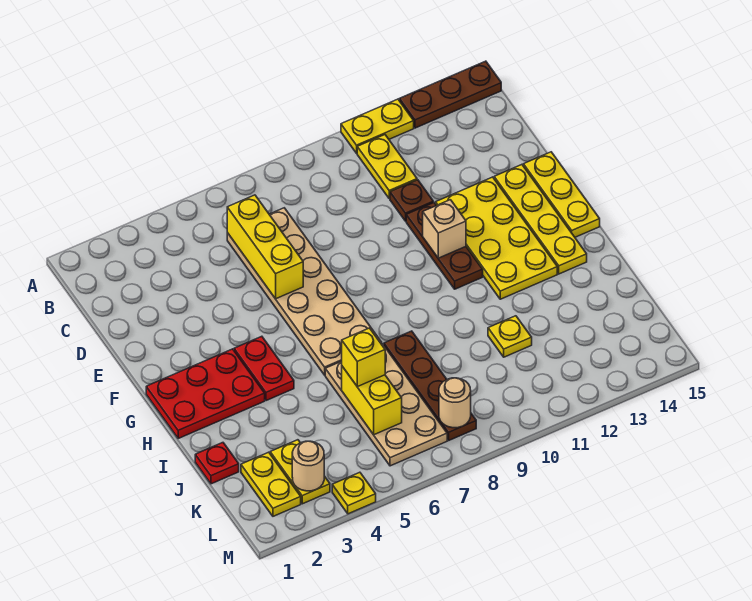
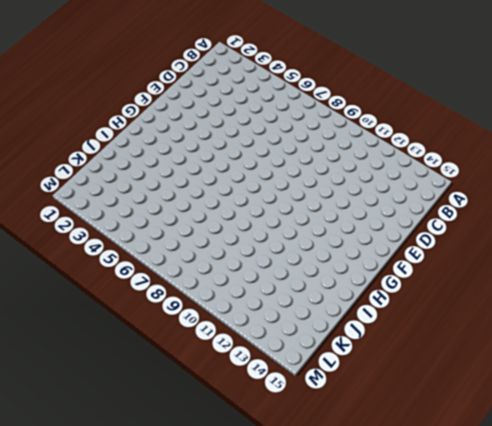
none -> yellow plate A11:A12 level 1
none -> brown plate A13:A15 level 1
none -> yellow plate B11:C11 level 1

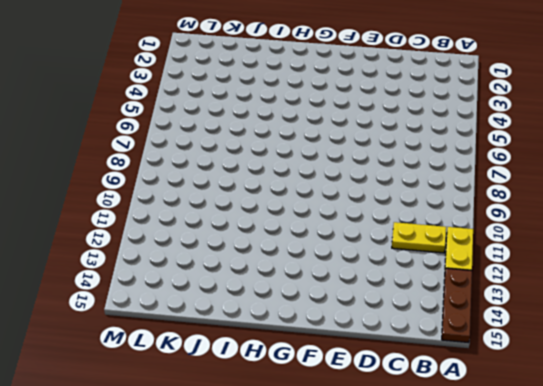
none -> tan plate C6:H7 level 1
none -> brown plate D11 level 1
none -> brown plate E11:G11 level 1

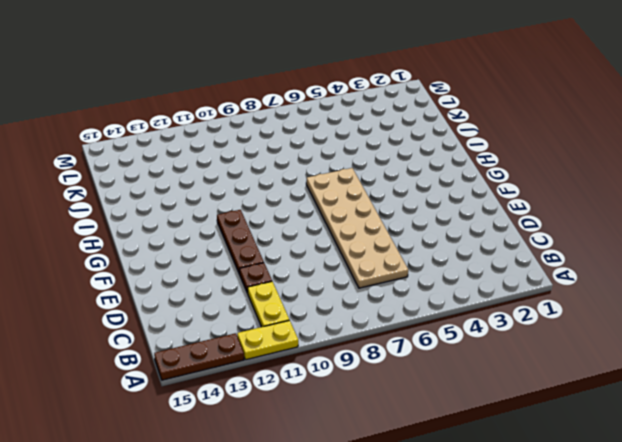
none -> yellow plate E12:H13 level 1
none -> yellow plate E14:H14 level 1
none -> yellow plate E15:G15 level 1

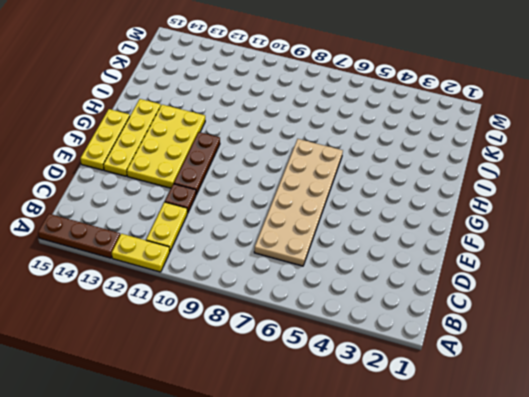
none -> red plate G1:H3 level 1
none -> red plate G4:H4 level 1
none -> tan plate I6:L7 level 1

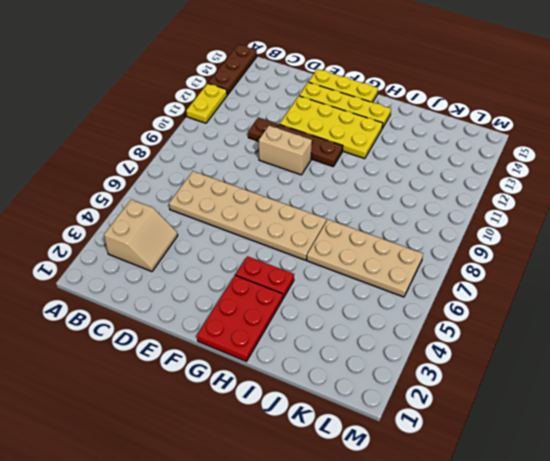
tan slope B3:C4 level 1 top B -> none
tan brick E10:F10 level 1 -> none
none -> yellow plate B11:C11 level 1
none -> brown plate I8:L8 level 1
none -> red plate J1 level 1

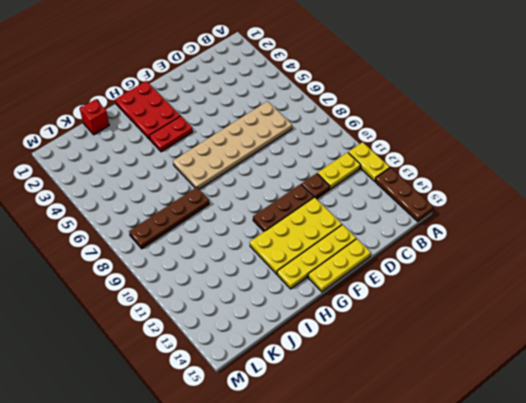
red brick J1 level 1 -> red plate J1 level 1
none -> tan plate I6:L7 level 1
none -> yellow plate J11 level 1
none -> yellow plate K2:L2 level 1

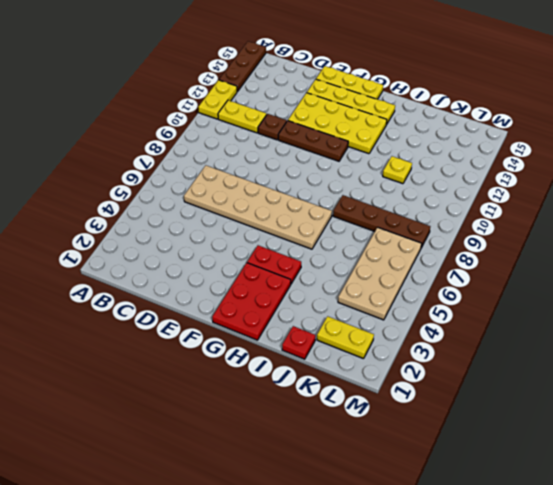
tan plate K4:L7 level 1 -> tan plate I6:L7 level 1
none -> yellow plate K3:L3 level 1
none -> yellow plate M4 level 1
none -> yellow brick C6:E6 level 2

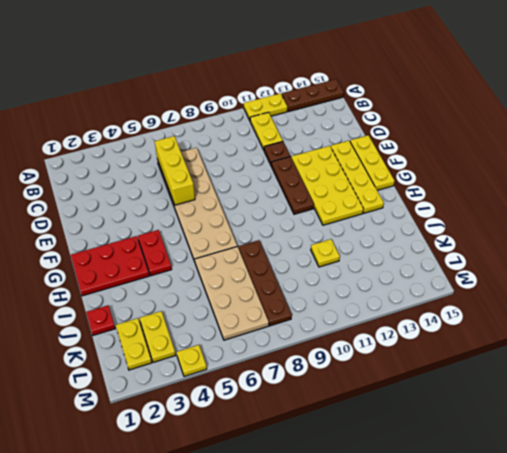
none -> tan brick F11 level 2
none -> yellow brick J6:K6 level 2
none -> tan round brick L3 level 2

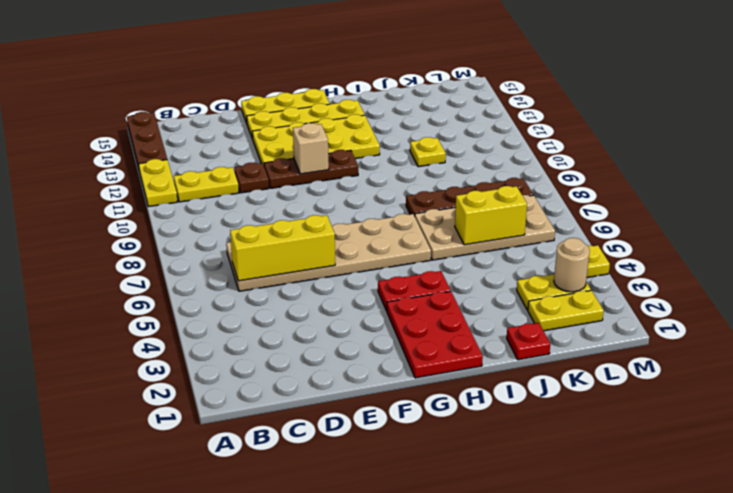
none -> tan round brick L8 level 2
none -> yellow brick J6 level 3

